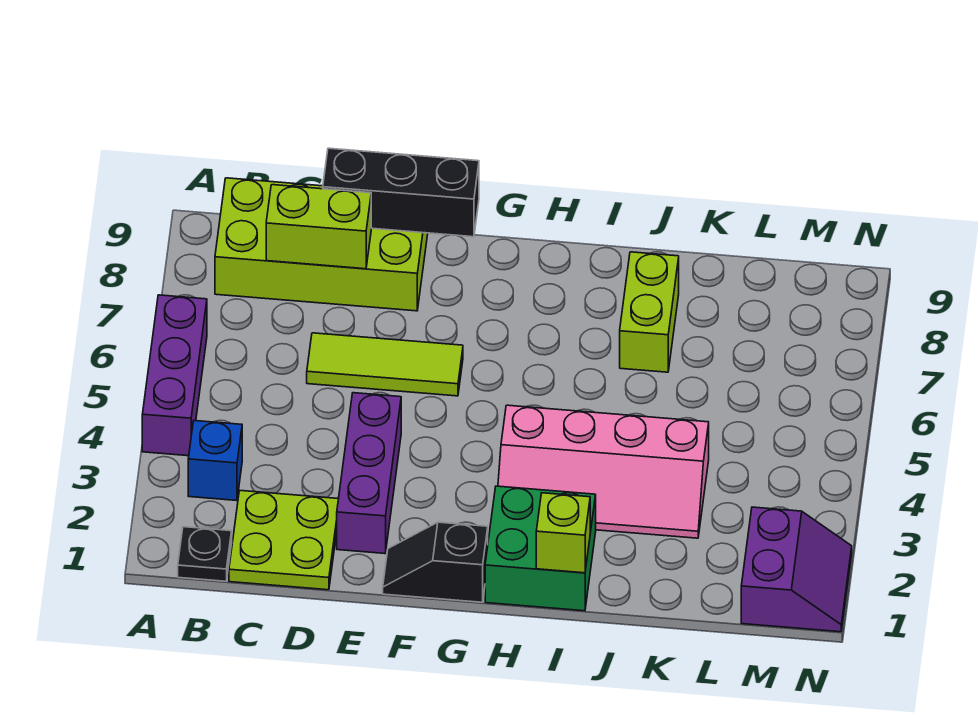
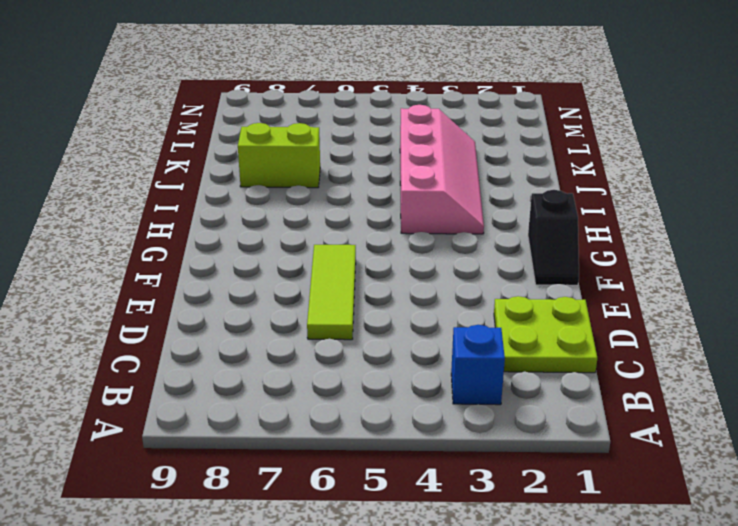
none -> purple brick A4:A6 level 1
none -> black plate B1 level 1
none -> lime brick B8:E9 level 1

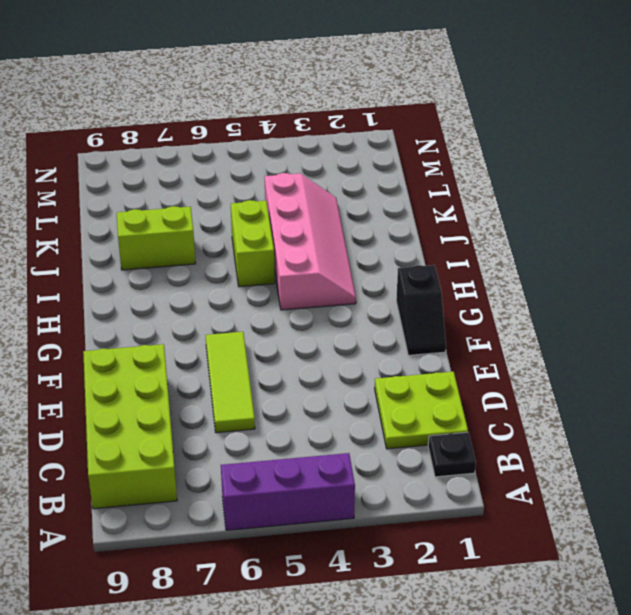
lime brick I5:J5 level 1 -> lime brick C8:D8 level 2
none -> blue brick B3 level 1
none -> purple brick E2:E4 level 1
none -> green brick H1:I2 level 1

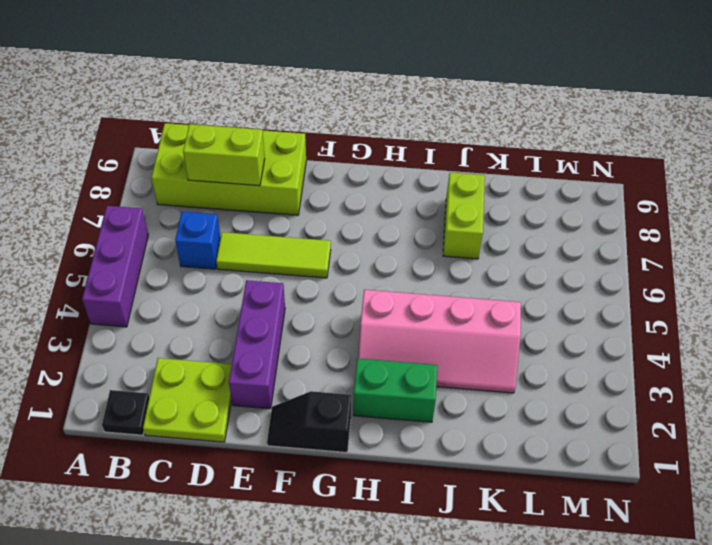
blue brick C6 level 1 -> blue brick B3 level 1
green brick H2:I2 level 1 -> green brick H1:I2 level 1
none -> purple slope M1:N2 level 1 top M
none -> black brick D9:F9 level 2
none -> lime brick I1 level 2

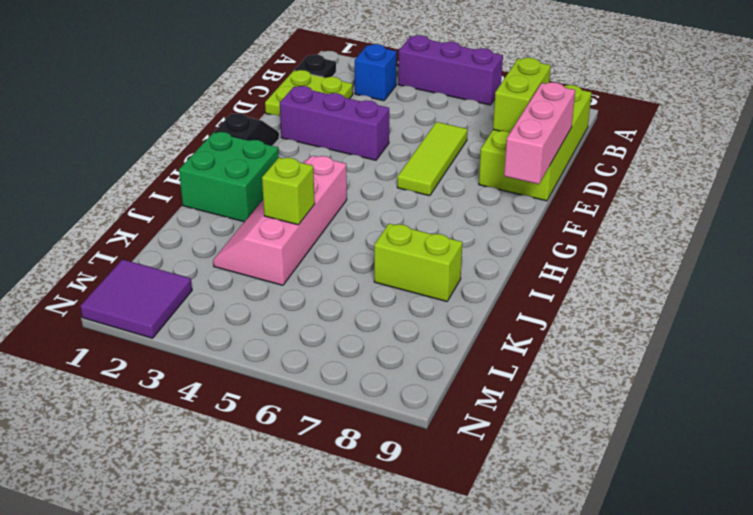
pink brick D9:F9 level 2 -> black brick D9:F9 level 2
lime brick J4 level 2 -> lime brick I1 level 2
purple tile M1:N2 level 1 -> purple slope M1:N2 level 1 top M

